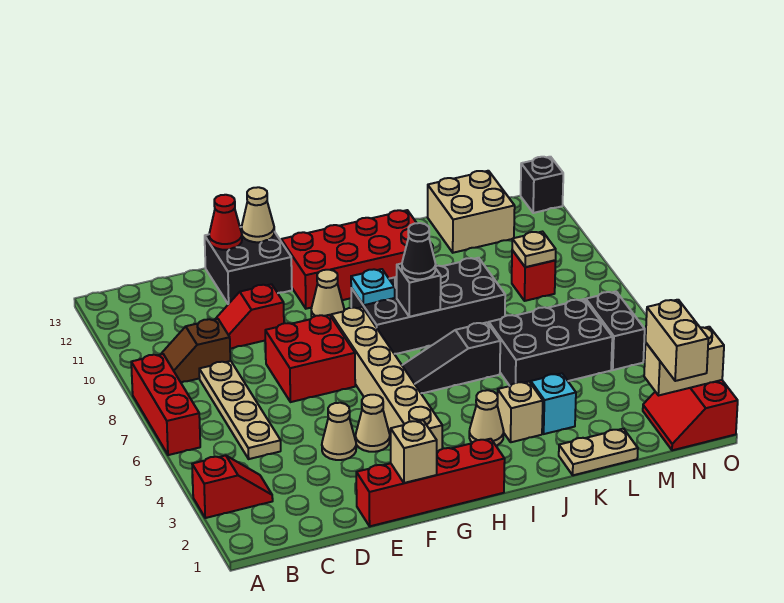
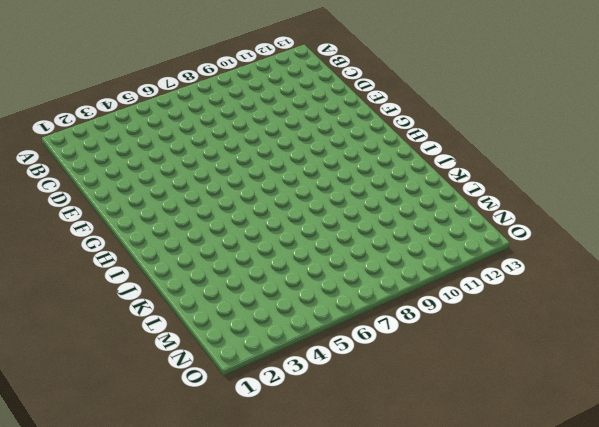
none -> red slope A3:B3 level 1 top A
none -> red brick A6:A8 level 1
none -> brown slope B9:C9 level 1 top C
none -> tan plate C5:C8 level 1

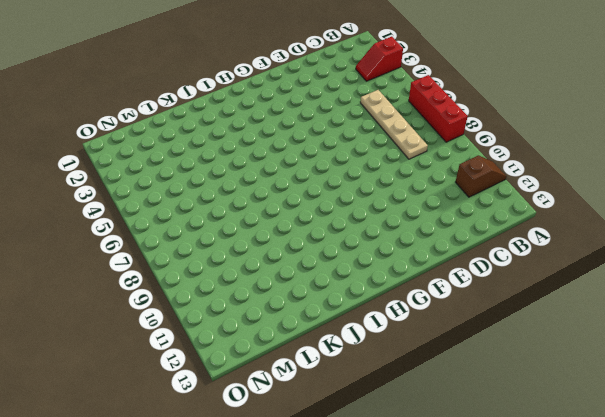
brown slope A11:B11 level 1 top B -> brown slope B9:C9 level 1 top C
none -> red slope D10:E10 level 1 top E
none -> red brick E1:H1 level 1
none -> tan cone E4 level 1
none -> red brick E7:F8 level 1

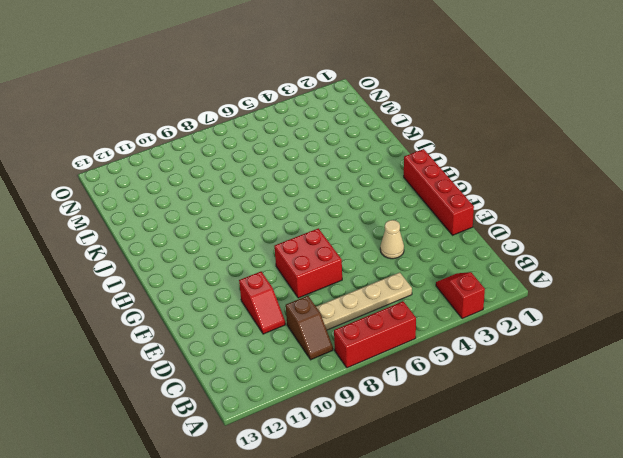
none -> black brick E12:F13 level 1
none -> tan cone F4 level 1
none -> tan brick G3:G8 level 1
none -> tan cone G10 level 1

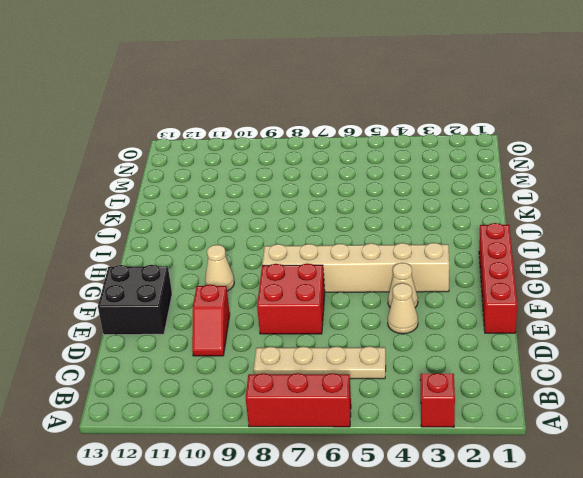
none -> brown slope B9:C9 level 1 top C
none -> red brick G11:J12 level 1
none -> black slope H6:J6 level 1 top J
none -> black brick H8:K9 level 1

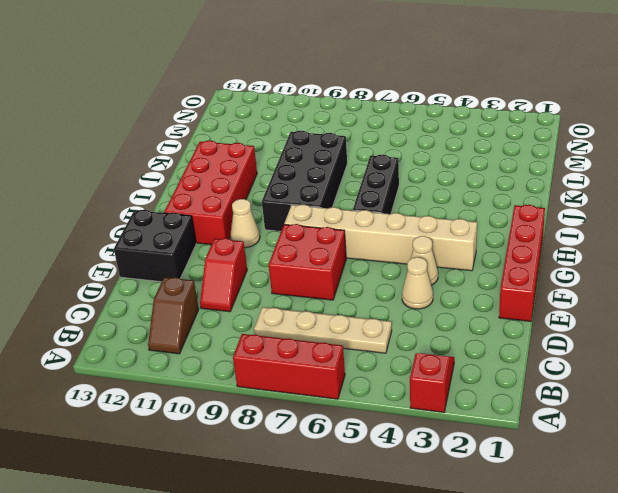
brown slope B11:C11 level 1 top C -> brown slope B9:C9 level 1 top C
black brick H6:J6 level 1 -> black slope H6:J6 level 1 top J
none -> tan cone I3 level 1
none -> tan brick J3 level 1
none -> tan plate K1:L1 level 1
none -> cyan brick K3 level 1

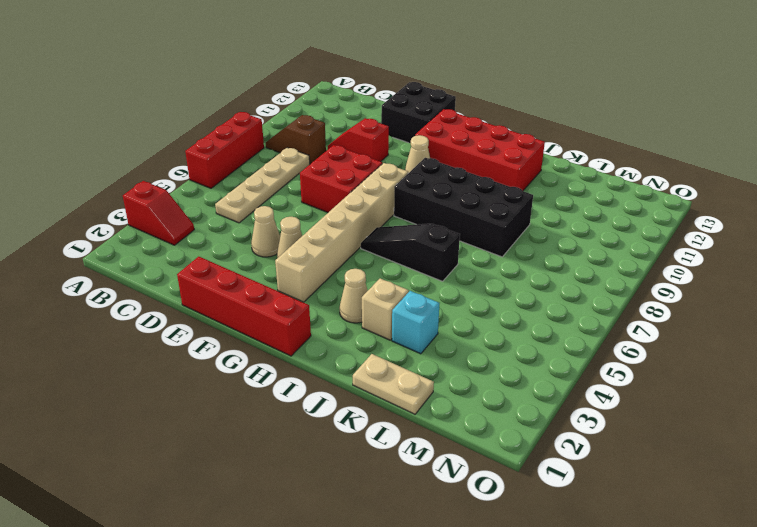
none -> black brick K5:M6 level 1
none -> tan brick L12:M13 level 1
none -> red brick M9 level 1
none -> red slope N1:O2 level 1 top O

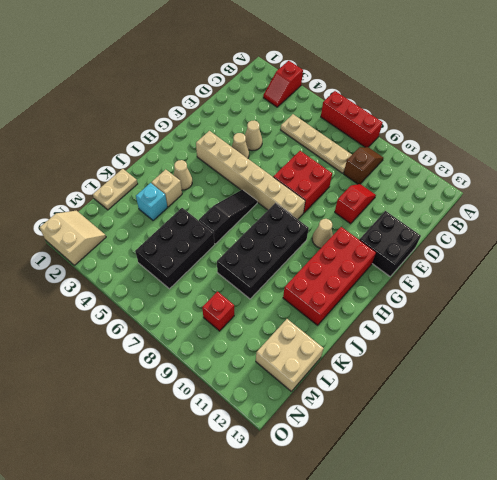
tan slope N1:O2 level 1 top O -> red slope N1:O2 level 1 top O
none -> red brick E1:H1 level 1
none -> black brick N5:N6 level 1
none -> black brick O13 level 1
none -> red cone E13 level 2

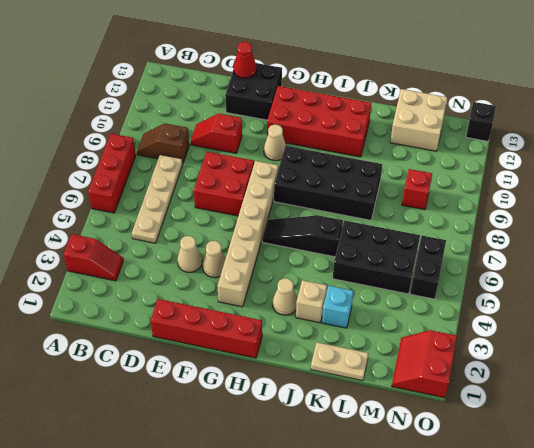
none -> tan brick F1 level 2
none -> tan cone F13 level 2
none -> cyan plate H9 level 2
none -> black brick I8 level 2

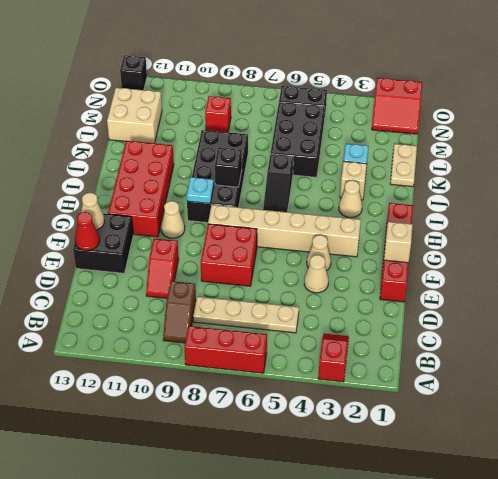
none -> tan plate M9 level 2
none -> tan brick N2:O2 level 2
none -> black cone I8 level 3
none -> tan brick N1:N2 level 3

